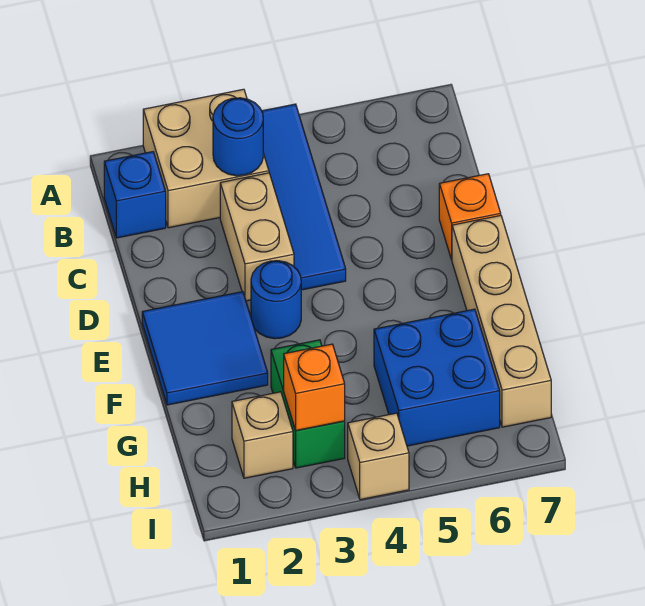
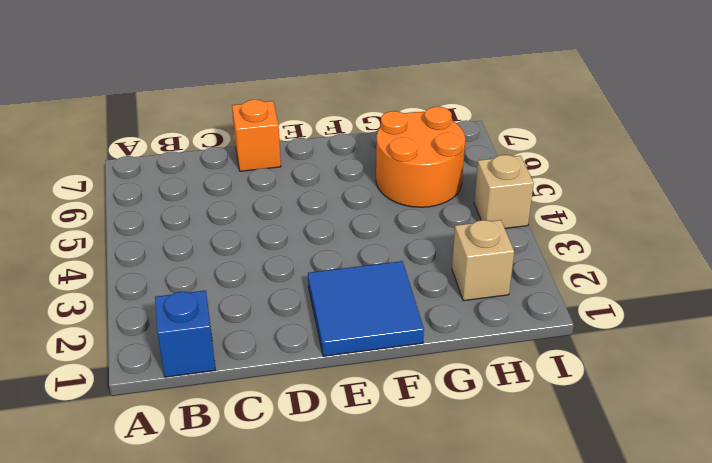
orange round brick G5:H6 level 1 -> blue brick G5:H6 level 1
none -> tan brick A2:B3 level 1
none -> blue tile A4:D4 level 1
none -> tan brick C3:D3 level 1

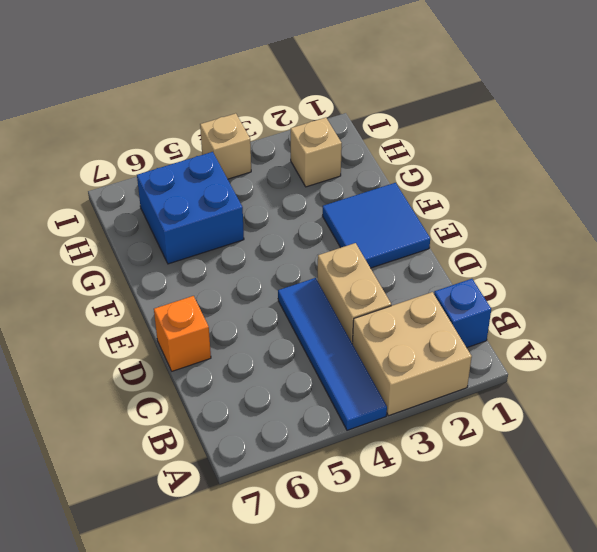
none -> blue round brick E3 level 1
none -> tan brick E7:H7 level 1
none -> green brick G3:H3 level 1

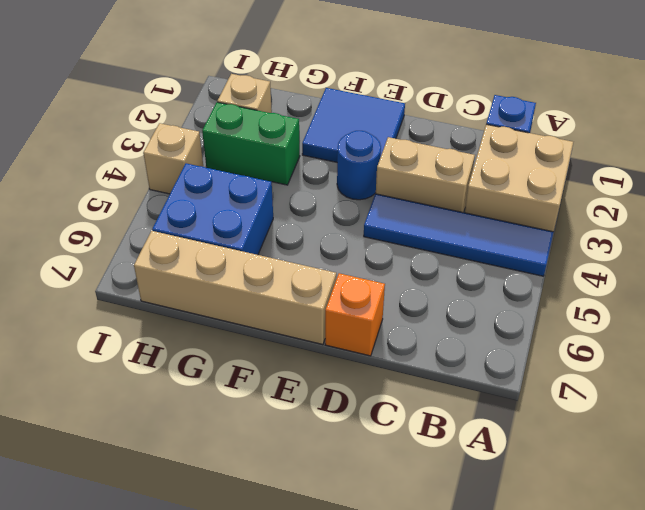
none -> blue round brick B3 level 2
none -> orange brick H3 level 2

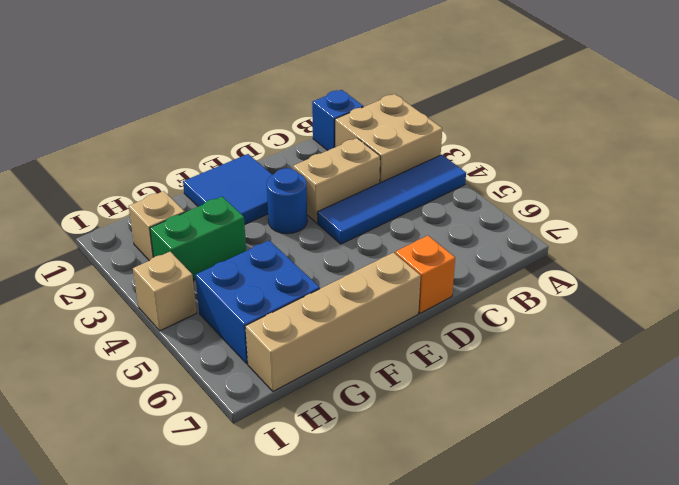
none -> blue round brick B3 level 2
none -> orange brick H3 level 2

